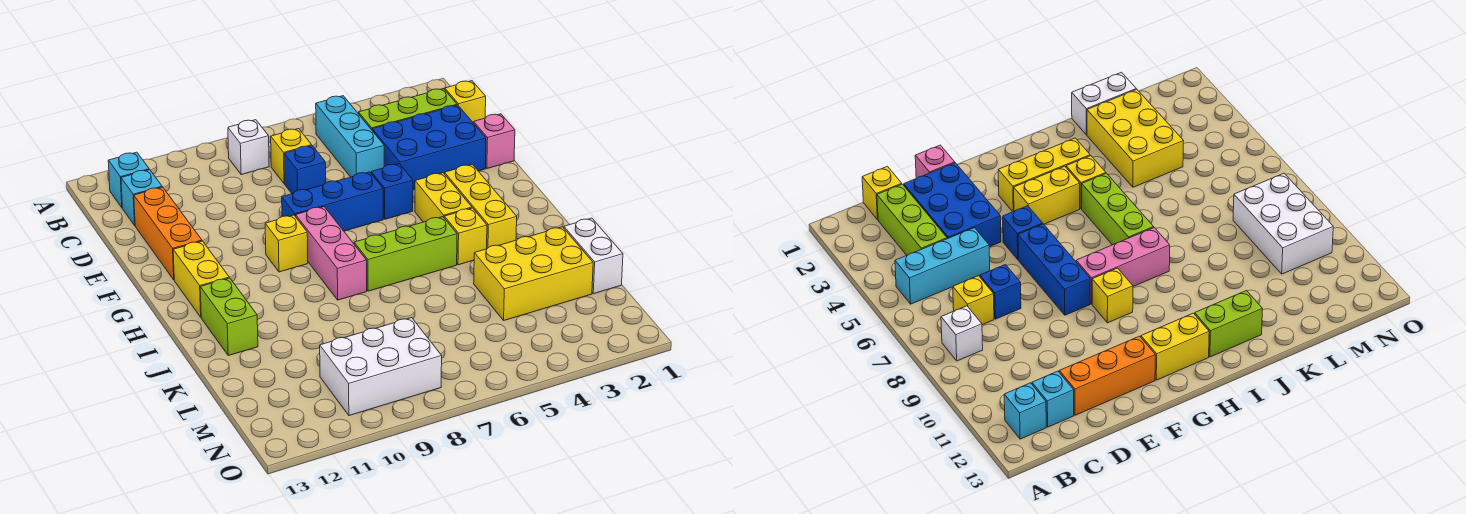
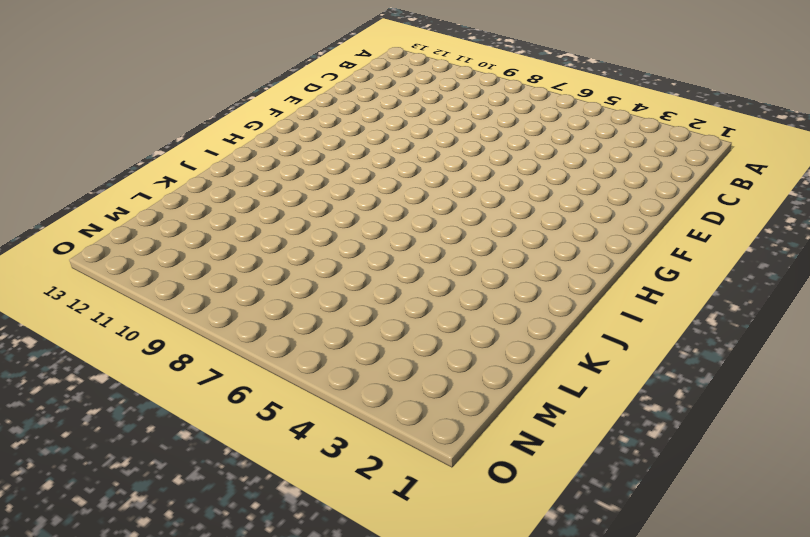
none -> cyan brick B5:D5 level 1
none -> white brick B8 level 1
none -> cyan brick B12 level 1

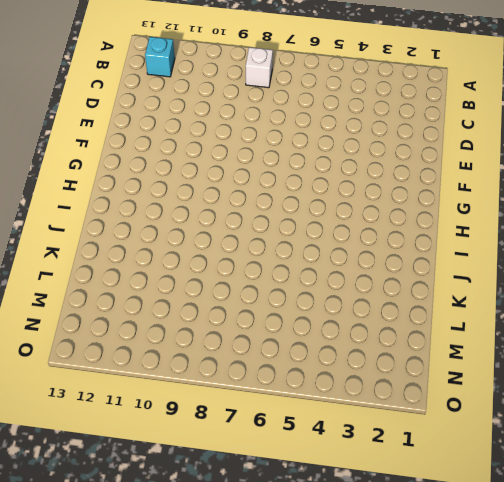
none -> cyan brick B5:D5 level 1
none -> yellow brick C1 level 1
none -> lime brick C2:C4 level 1

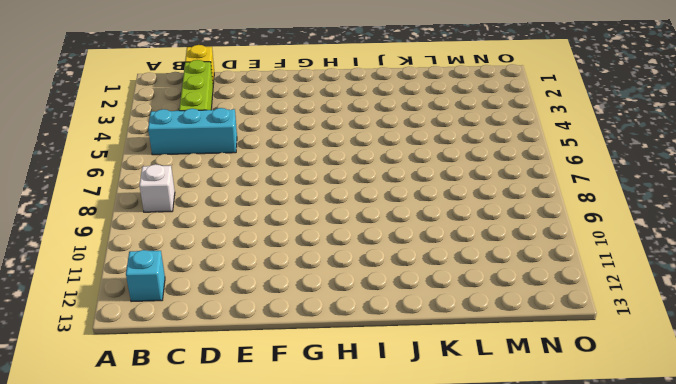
none -> yellow brick C7 level 1
none -> cyan brick C12 level 1
none -> blue brick D2:E4 level 1

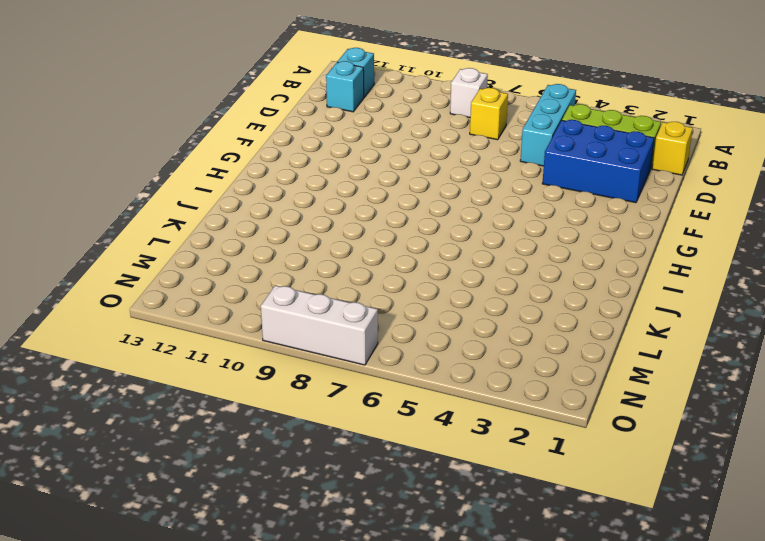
white brick O7:O9 level 1 -> none
none -> blue brick D7 level 1
none -> orange brick D12:F12 level 1
none -> pink brick E1 level 1

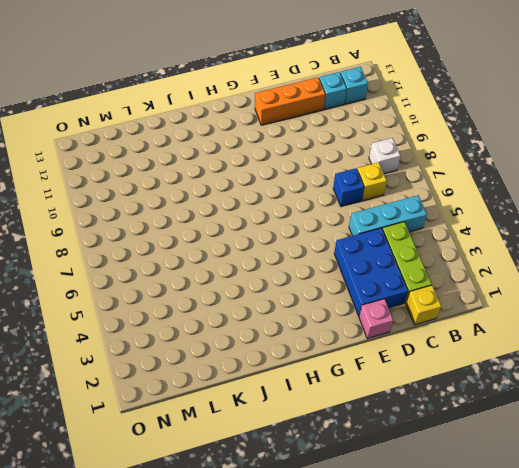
none -> blue brick F5 level 1
none -> blue brick F6:F8 level 1
none -> yellow brick G3:I3 level 1

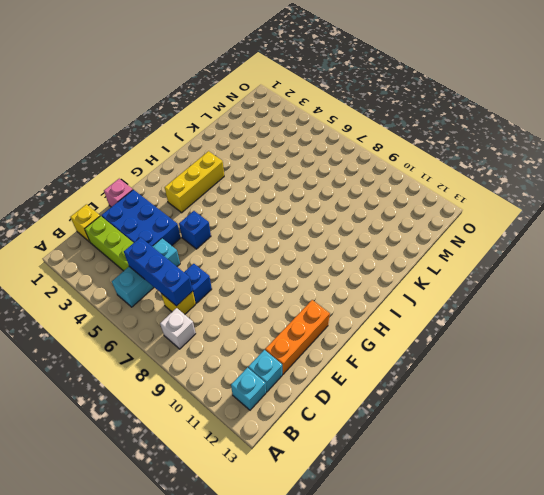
blue brick C5:C7 level 2 -> blue brick F6:F8 level 1
none -> yellow brick G4:H4 level 1
none -> pink brick G8:I8 level 1
none -> yellow brick G9 level 1

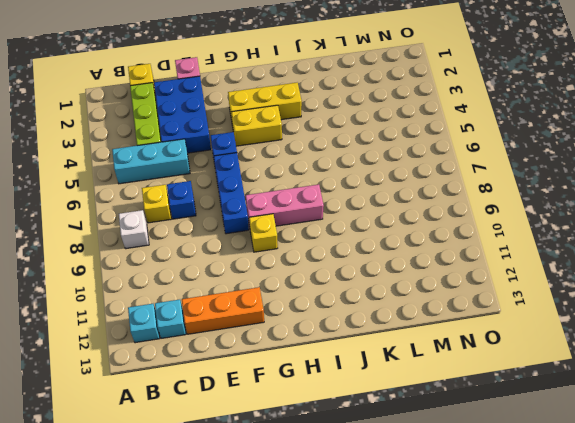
none -> yellow brick G12:H12 level 1
none -> yellow brick I4 level 1
none -> lime brick I5:I7 level 1

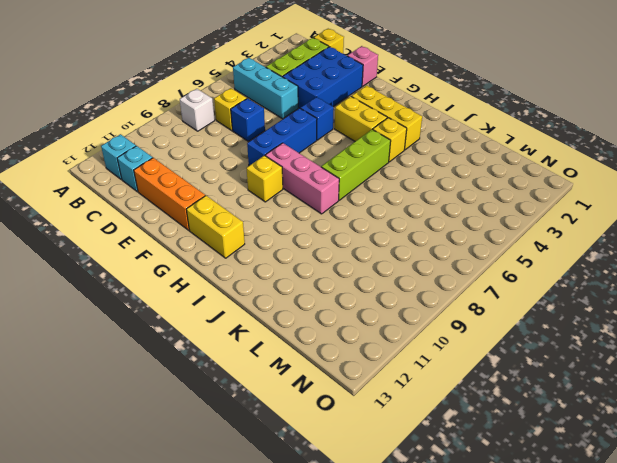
none -> lime brick I12:J12 level 1
none -> white brick K1:L1 level 1
none -> yellow brick K2:L4 level 1

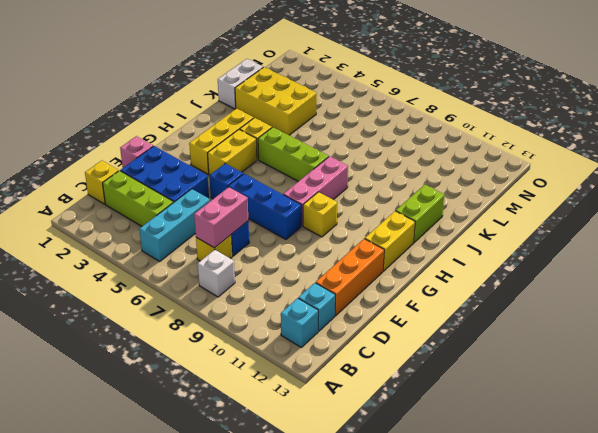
pink brick C7:D7 level 2 -> none
none -> white brick M8:N10 level 1

